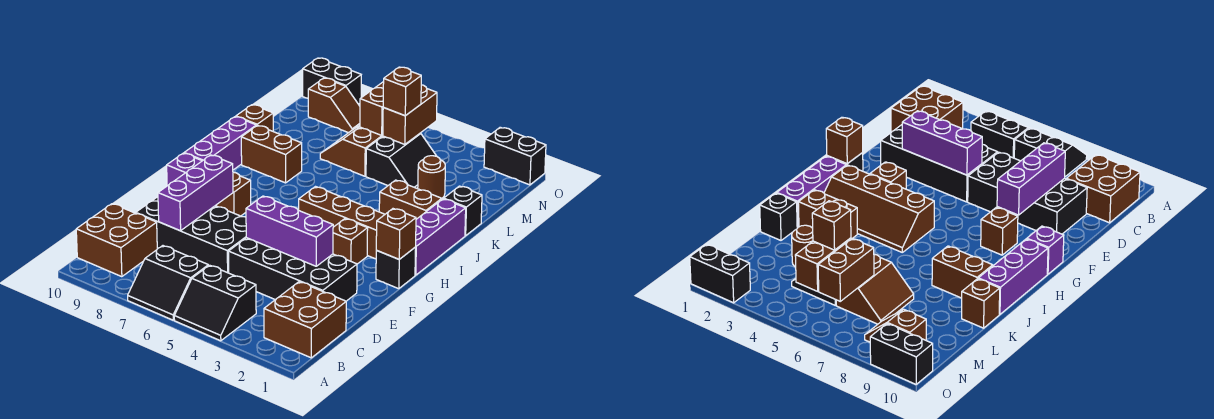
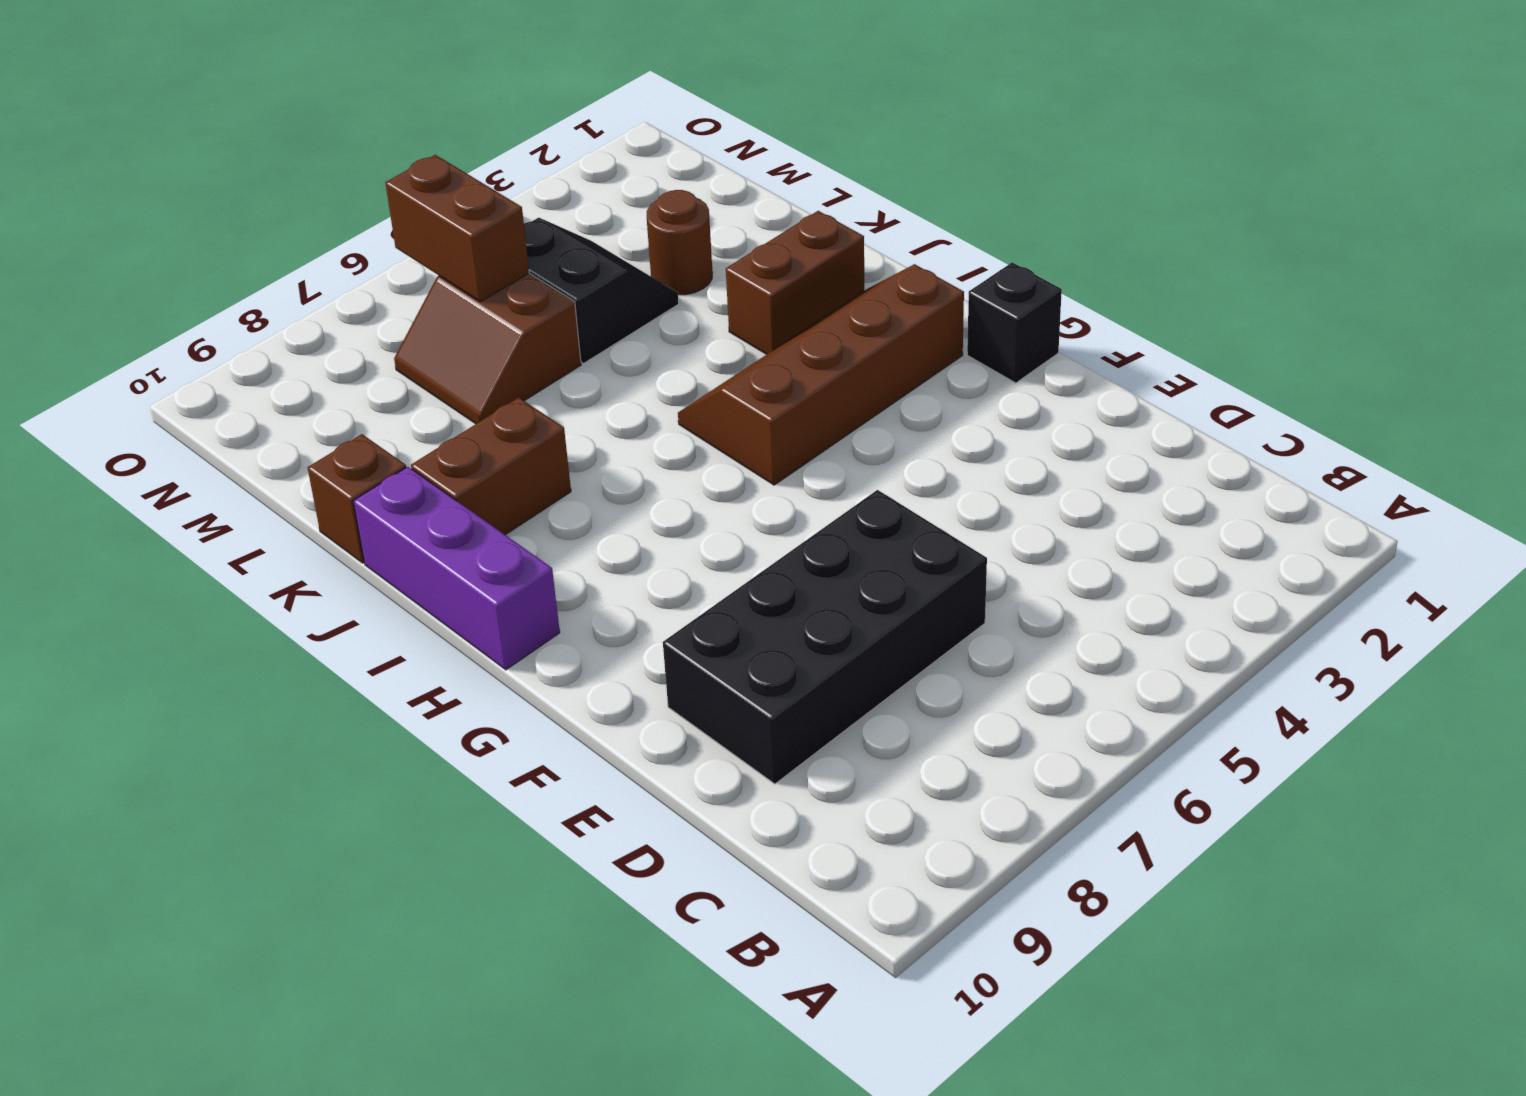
none -> black slope A4:B5 level 1 top B
none -> black slope A6:B7 level 1 top B
none -> brown brick B1:C2 level 1

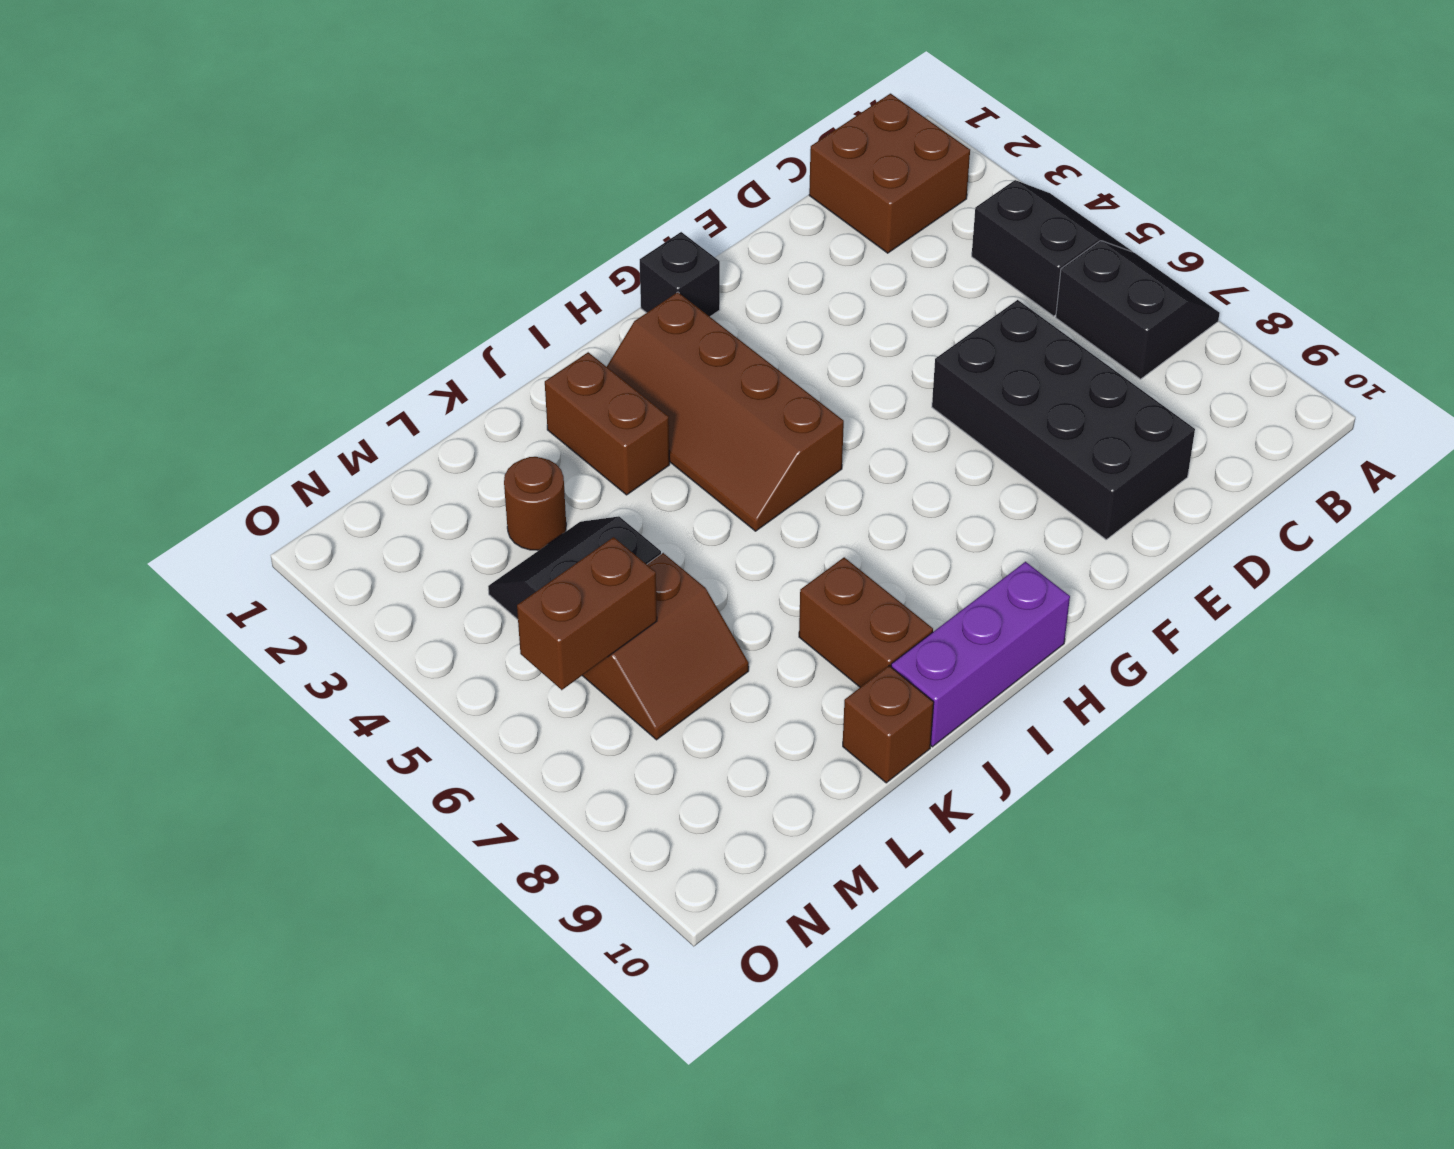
none -> brown brick B9:C10 level 1
none -> black brick D2:E5 level 1
none -> brown brick G3 level 1

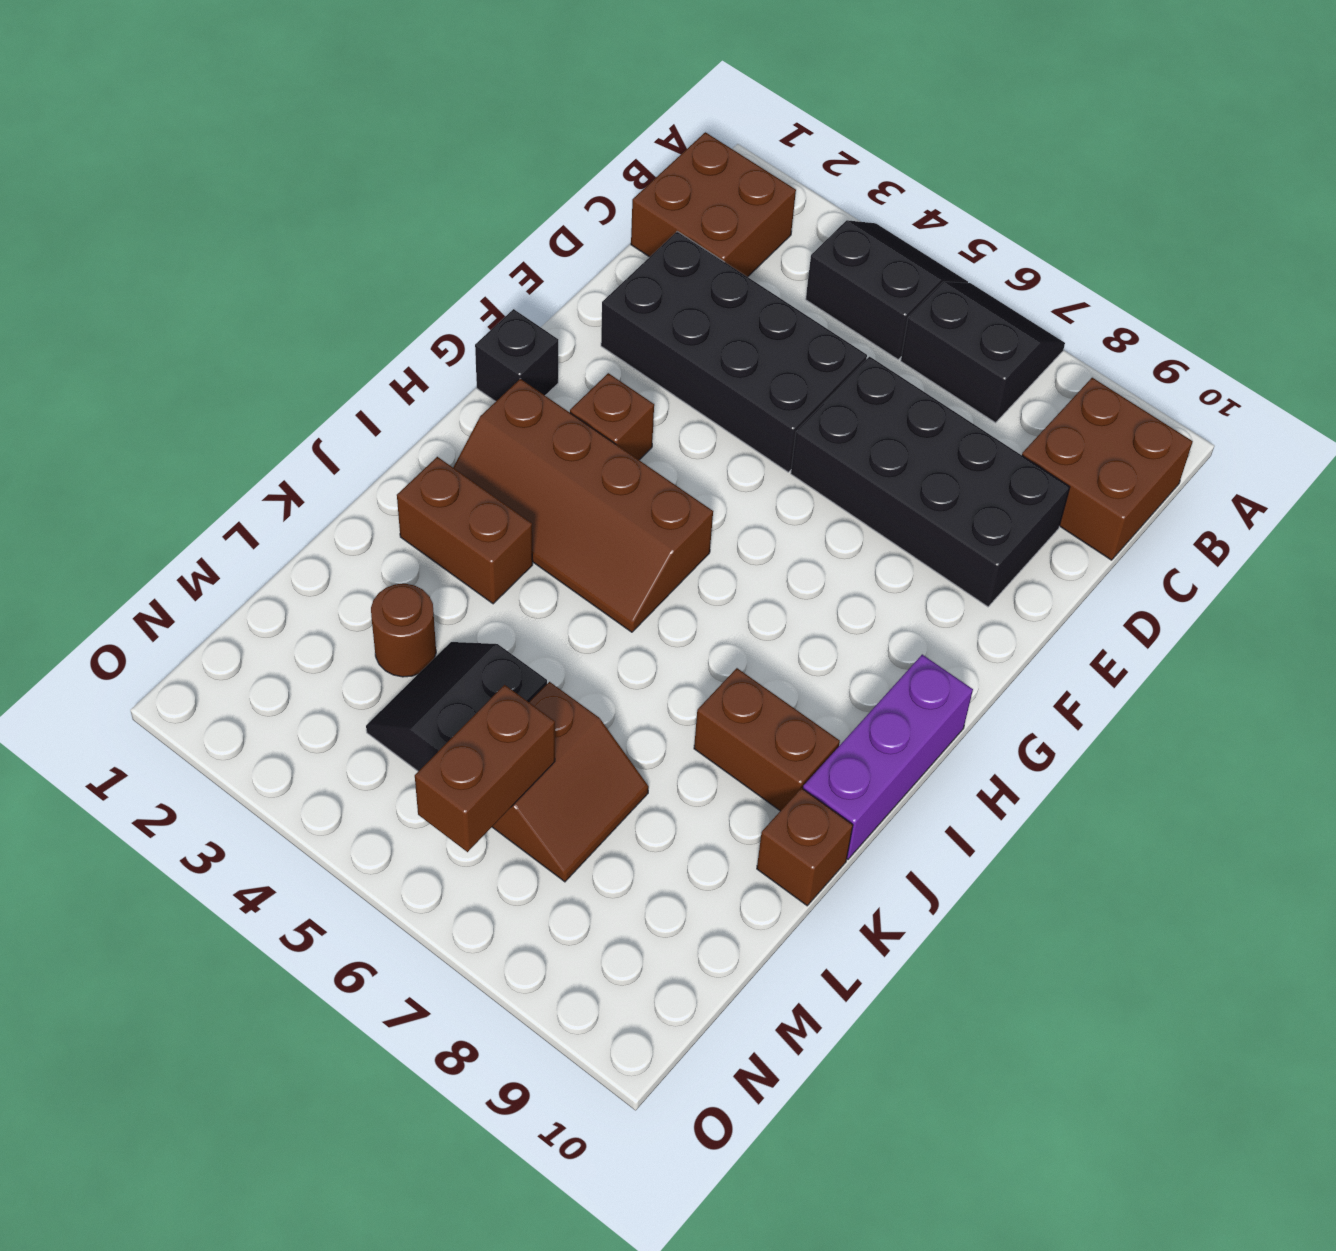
none -> brown brick G8 level 1
none -> purple brick G10 level 1
none -> purple brick H1:J1 level 1

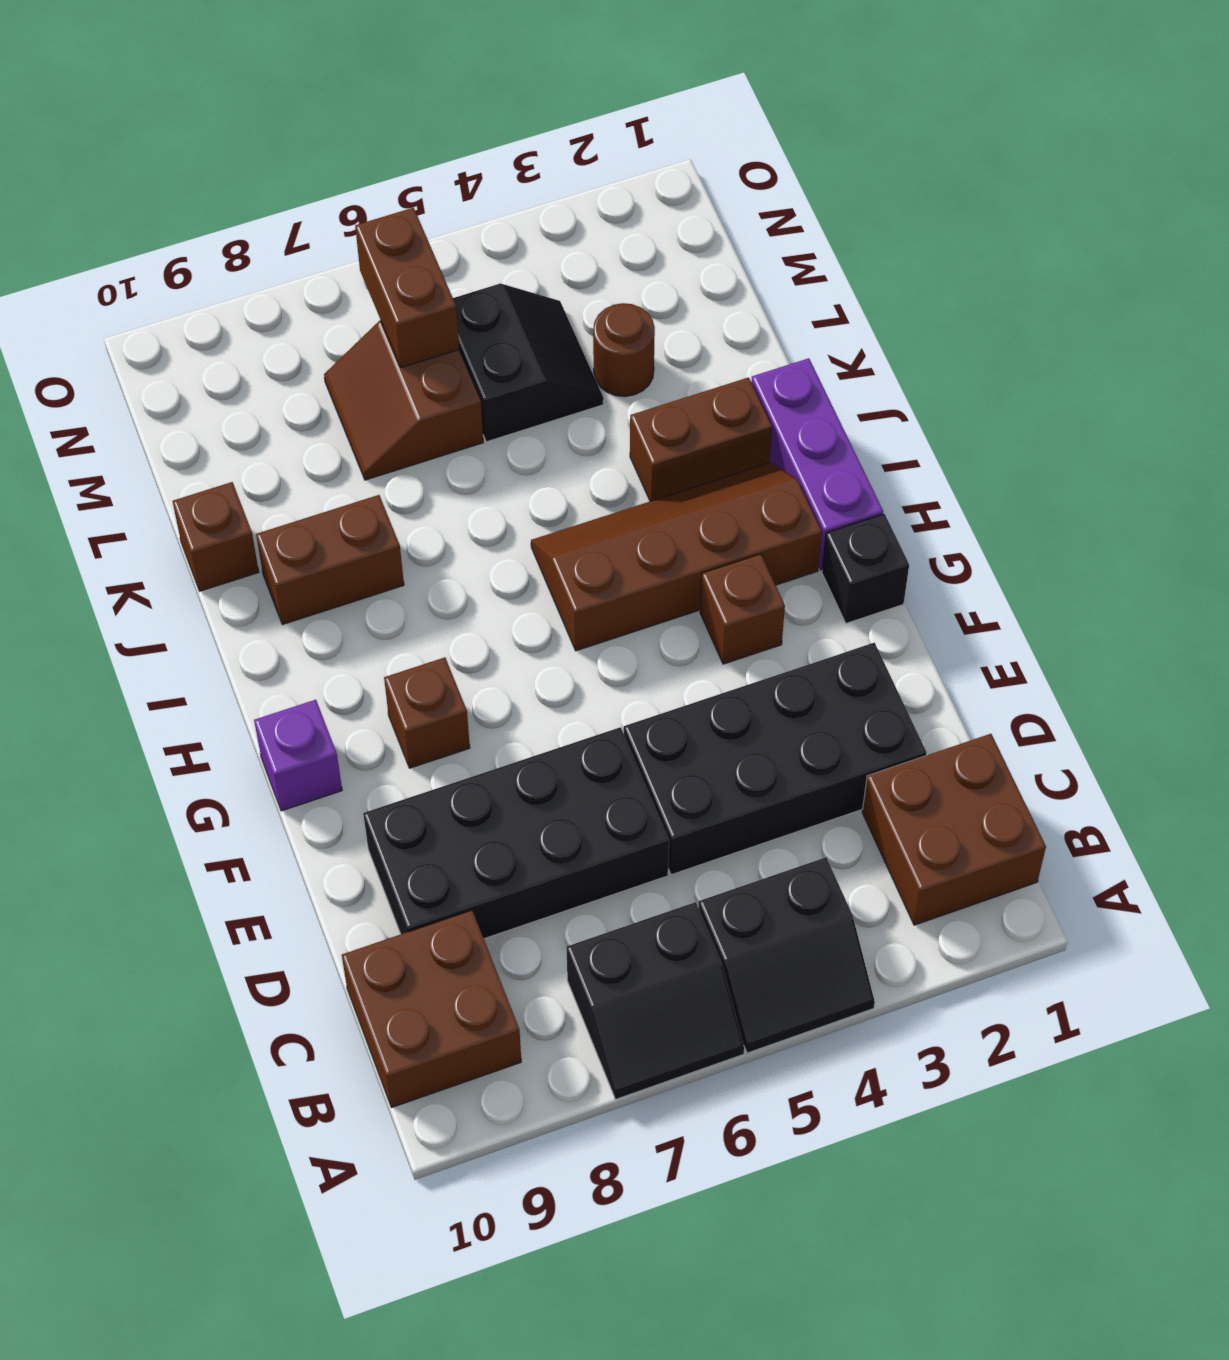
none -> purple brick H10:J10 level 1
none -> black brick K1 level 1
none -> brown slope N8:N9 level 1 top 9

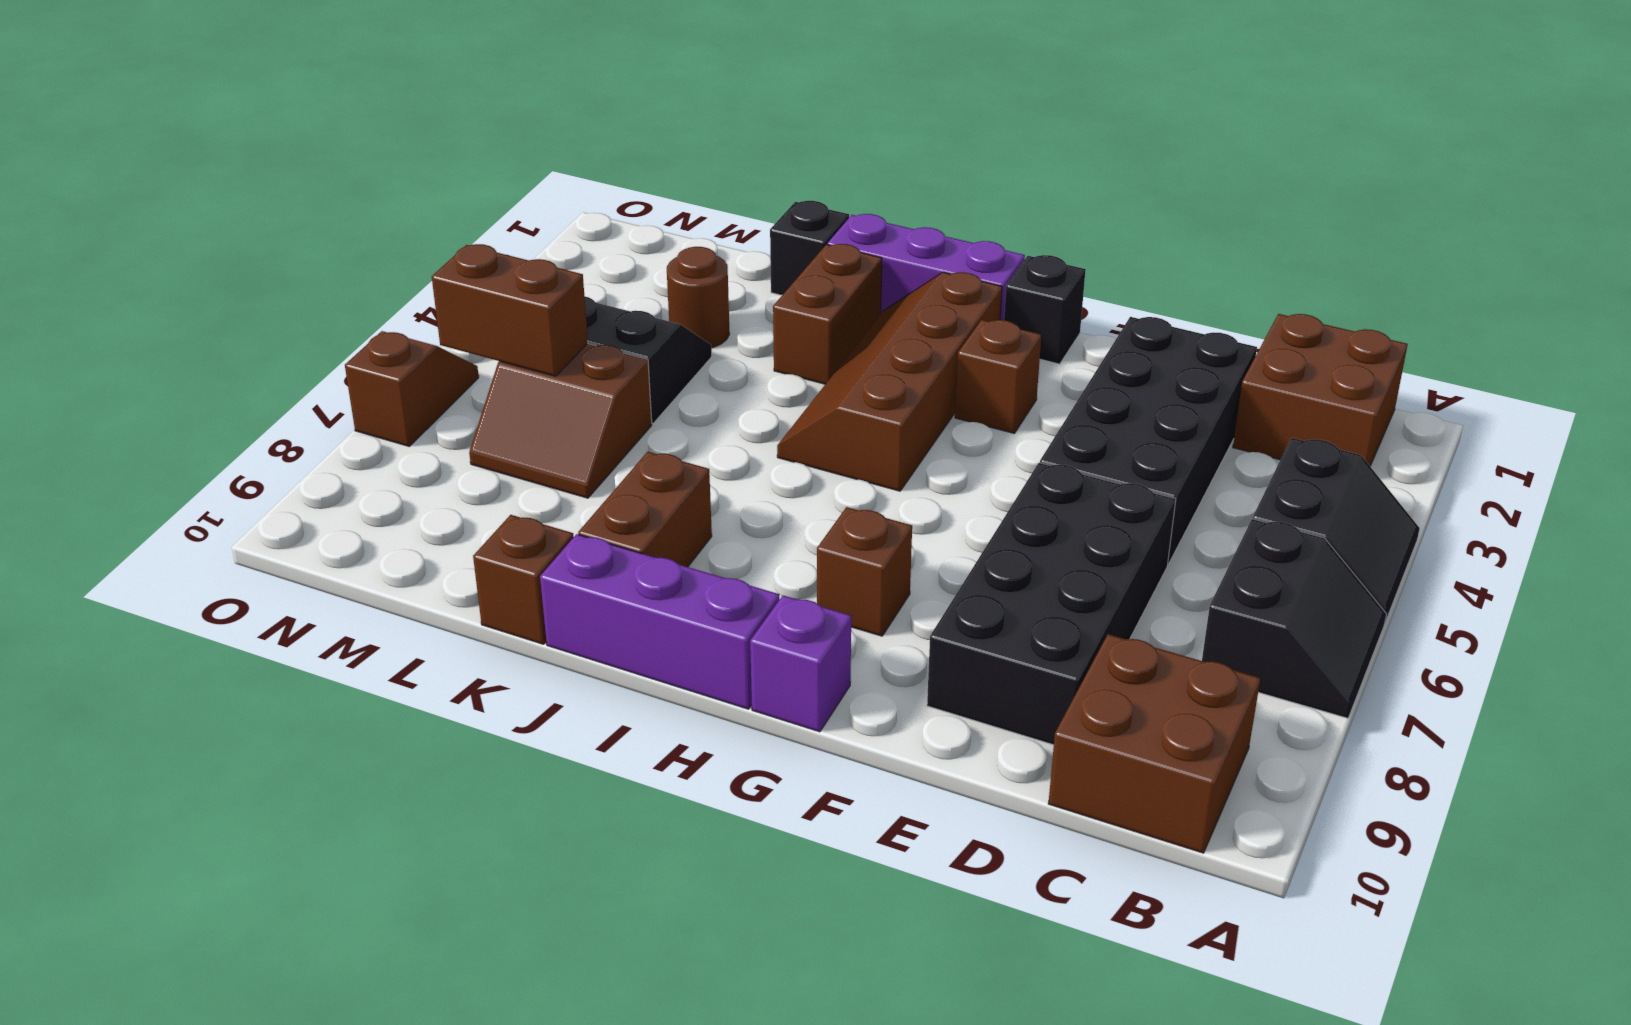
brown slope O6:O7 level 1 top 7 -> brown slope N8:N9 level 1 top 9
none -> black brick O1:O2 level 1
none -> black brick O9:O10 level 1
none -> purple brick D8:F8 level 2

